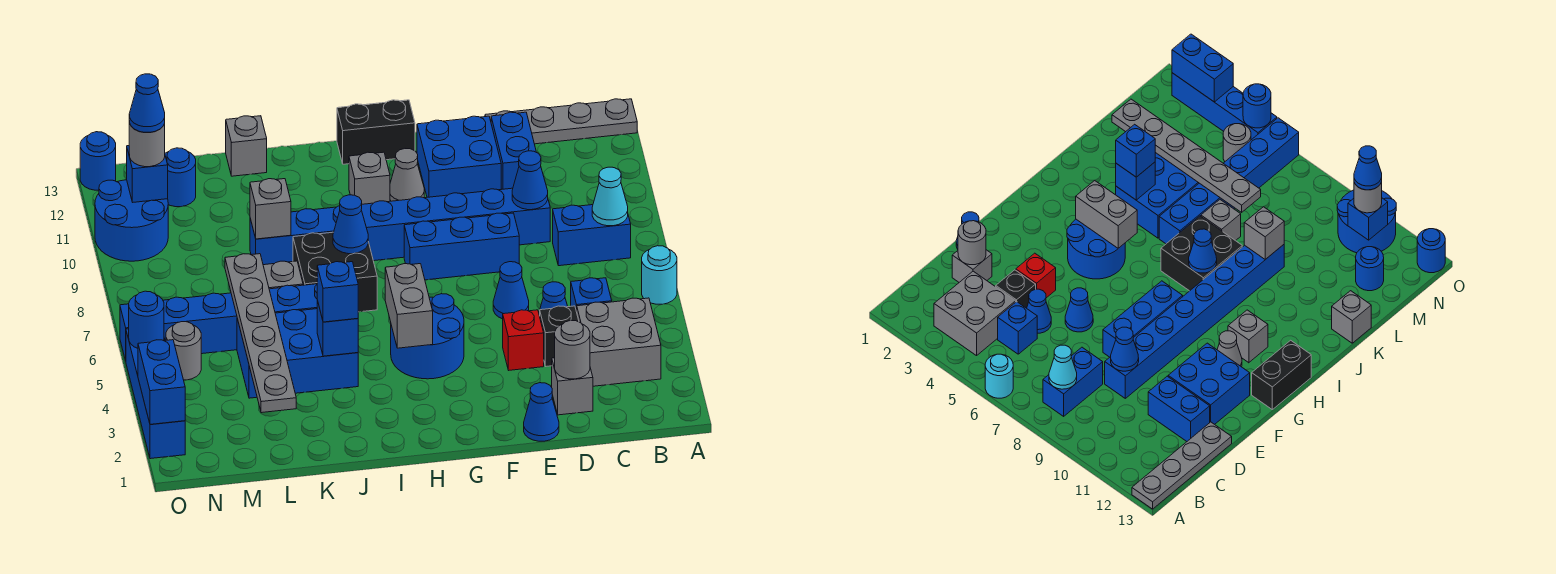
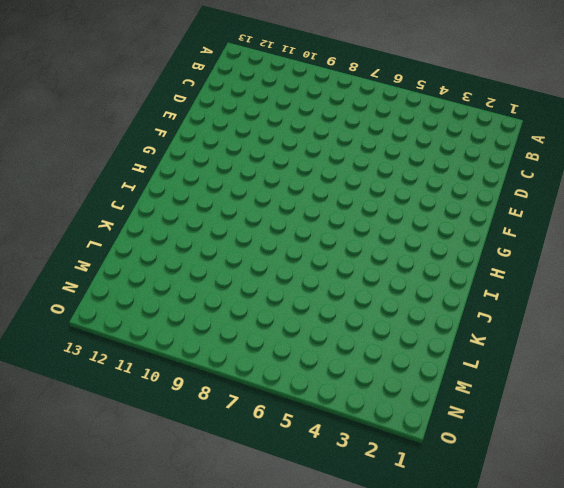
none -> cyan round brick A6 level 1
none -> grey plate A13:D13 level 1
none -> grey brick B3:C4 level 1
none -> blue brick B8:C8 level 1

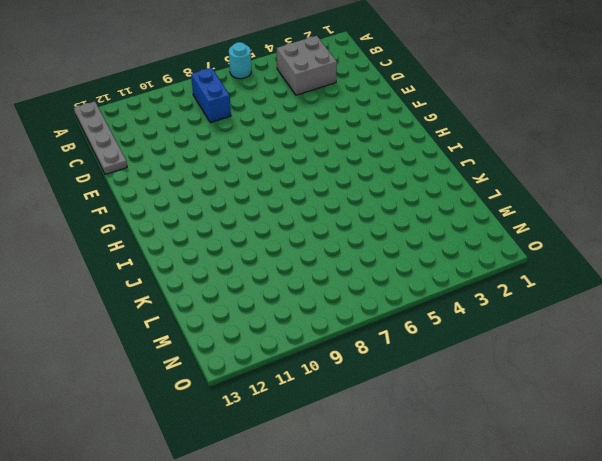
none -> blue brick C5 level 1
none -> grey brick D2 level 1
none -> black brick D4 level 1
none -> blue cone D5 level 1

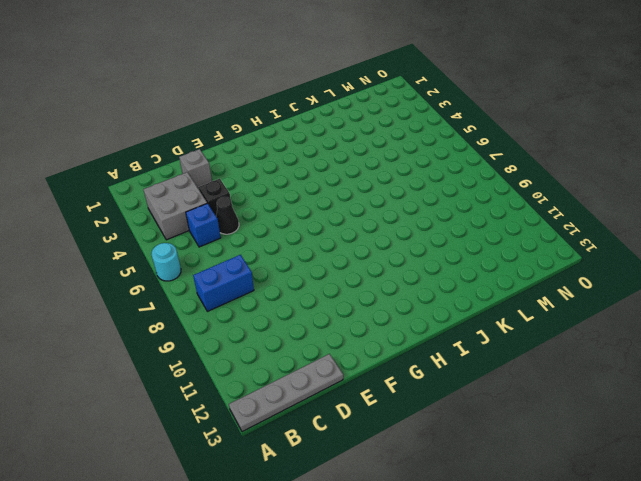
black cone D5 level 1 -> blue cone D5 level 1
none -> blue brick D9:K9 level 1
none -> blue brick D11:D12 level 1
none -> blue cone E1 level 1
none -> red brick E4 level 1

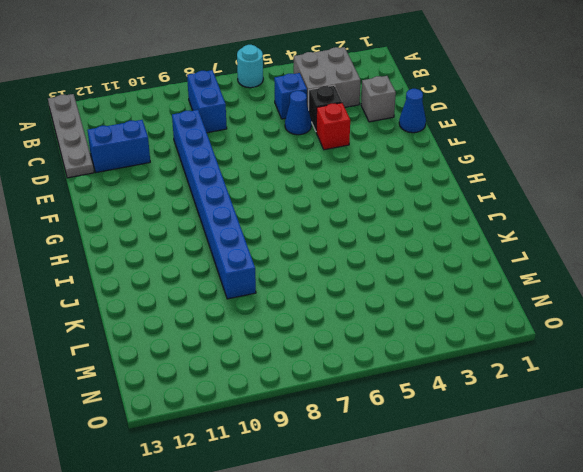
none -> blue cone E6 level 1
none -> blue brick E8:G8 level 1
none -> blue brick E11:F12 level 1
none -> blue round brick G4:H5 level 1

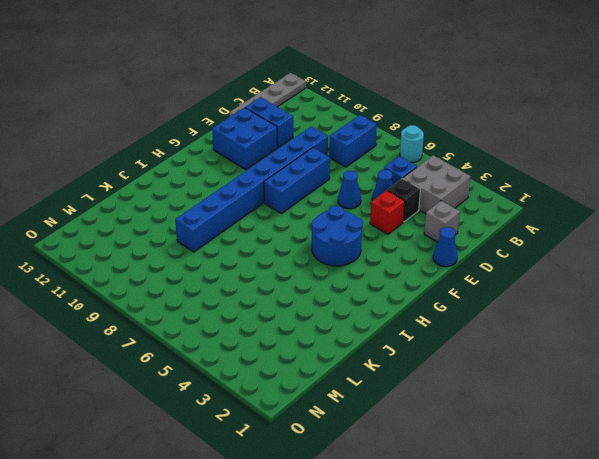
none -> grey cone G11 level 1
none -> black brick G13:H13 level 1
none -> grey brick H11 level 1
none -> black brick I7:J8 level 1

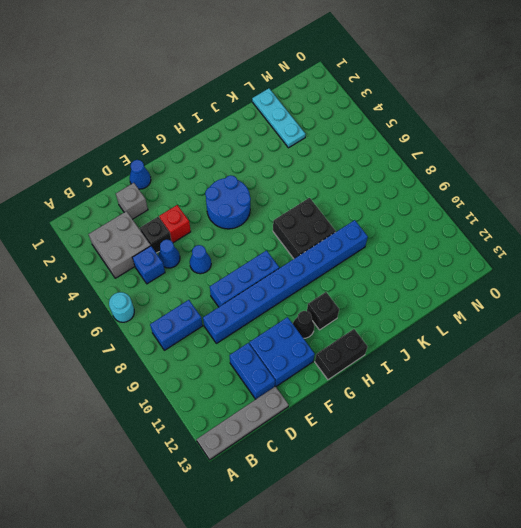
black cone G11 level 1 -> grey cone G11 level 1
black brick H11 level 1 -> grey brick H11 level 1
cyan plate L1:L3 level 1 -> none
none -> blue brick J4:L5 level 1
none -> blue brick J6:O6 level 1
none -> grey brick K7 level 1
none -> grey brick K13 level 1

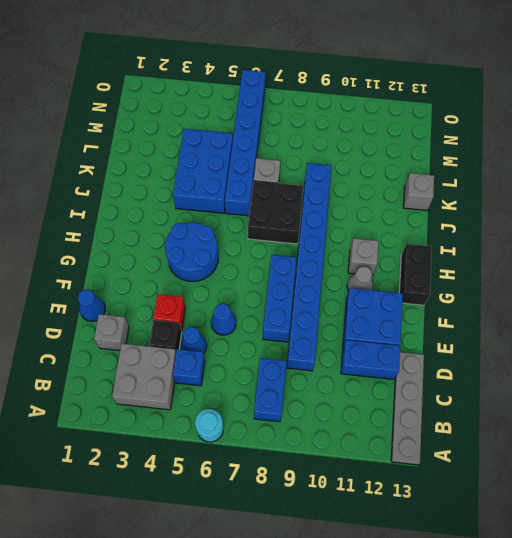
none -> blue round brick M12 level 1
none -> grey round brick N5 level 1
none -> blue round brick N10:O11 level 1
none -> blue brick O2:O5 level 1

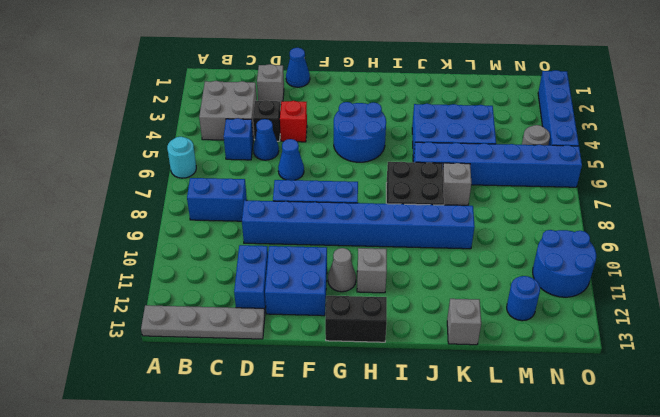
none -> blue round brick O13 level 1
none -> cyan cone B8 level 2
none -> grey round brick D2 level 2
none -> blue cone D9 level 2

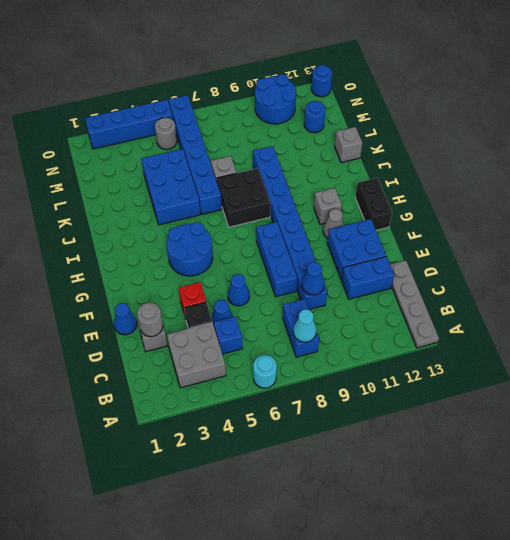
none -> grey brick H4:H5 level 2
none -> blue cone I8 level 2
none -> blue brick J4 level 2
none -> grey brick K9 level 2

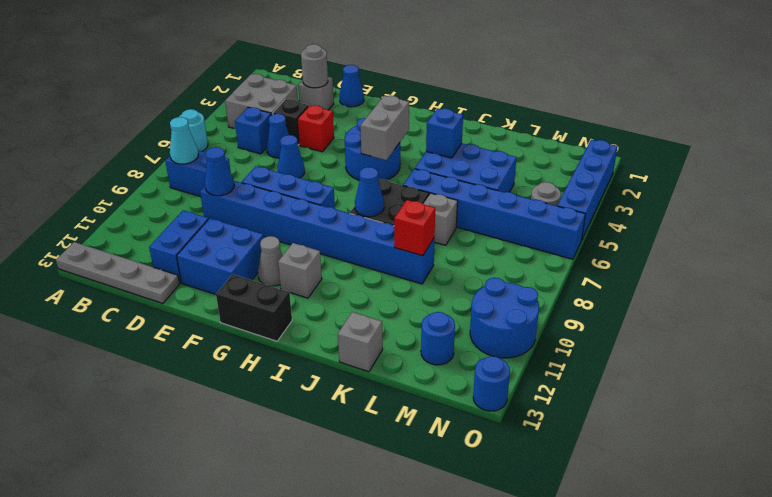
red brick K9 level 2 -> grey brick K9 level 2
none -> grey plate L2:L7 level 2
none -> blue brick N11 level 2
none -> blue brick O2:O3 level 2
none -> blue round brick O5 level 2

